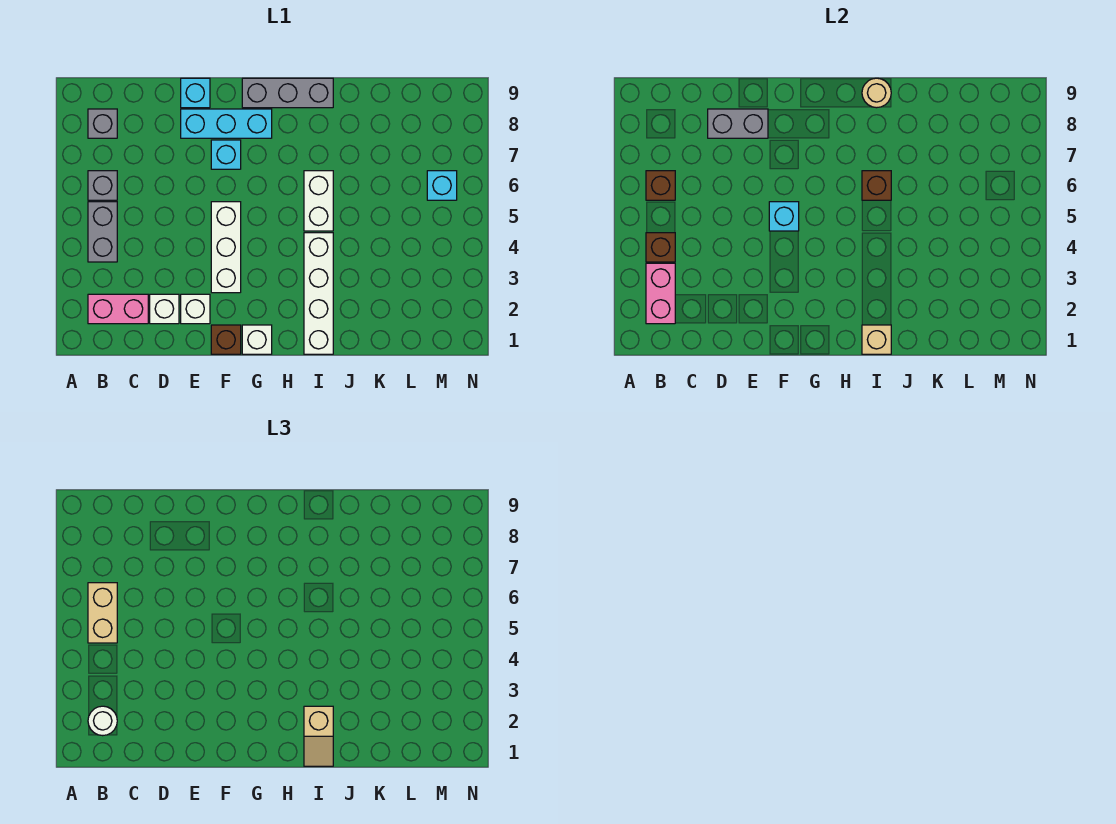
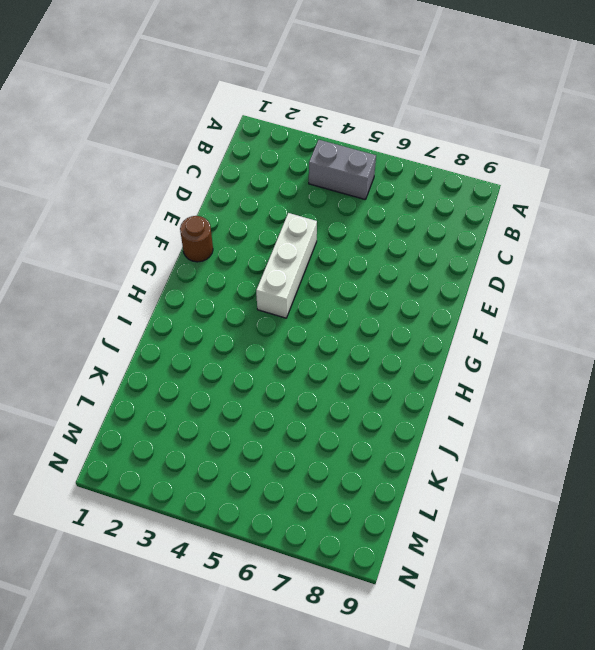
white brick E4:G4 level 1 -> white brick F3:F5 level 1
brown round brick F1 level 1 -> brown brick F1 level 1
none -> pink brick B2:C2 level 1
none -> grey brick B6 level 1
none -> grey brick B8 level 1

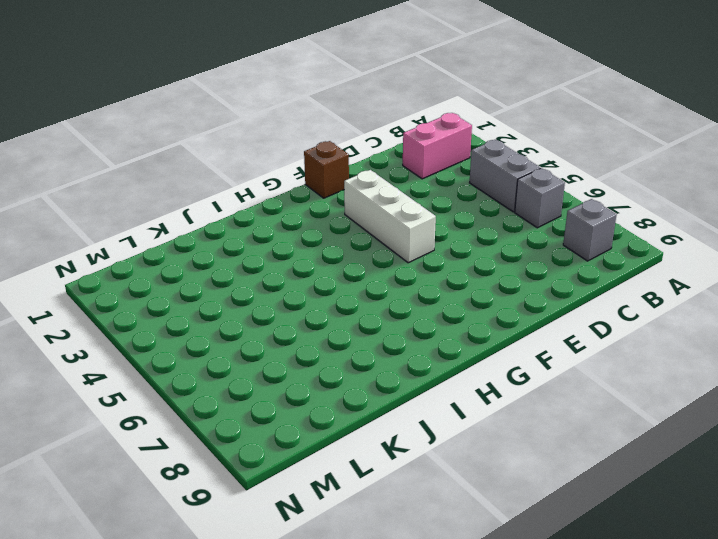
none -> white brick D2 level 1
none -> white brick E2 level 1
none -> cyan brick E8:G8 level 1

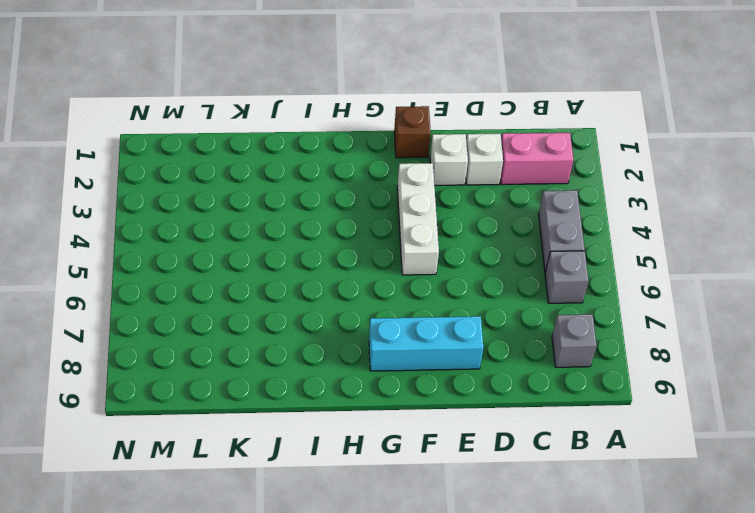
none -> cyan brick E9 level 1
none -> cyan brick F7 level 1
none -> white brick G1 level 1

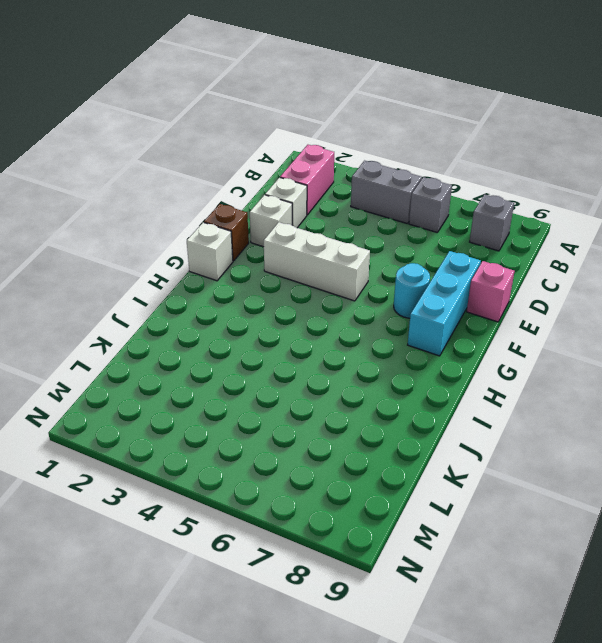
pink brick E9 level 1 -> cyan brick E9 level 1
cyan round brick F7 level 1 -> cyan brick F7 level 1
none -> grey brick G9:I9 level 1
none -> white brick I1:I4 level 1
none -> white brick I5:I6 level 1

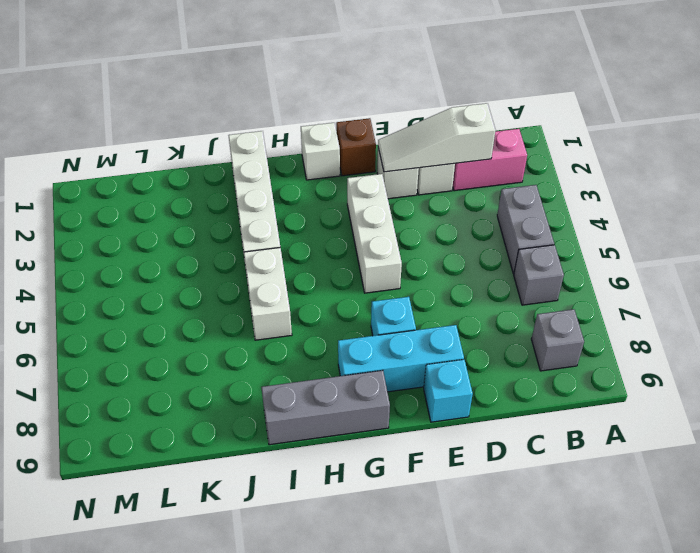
white slope C2:E2 level 2 top C -> none
none -> cyan brick M6 level 1
none -> pink brick B2:B3 level 2
none -> brown brick B4 level 2

